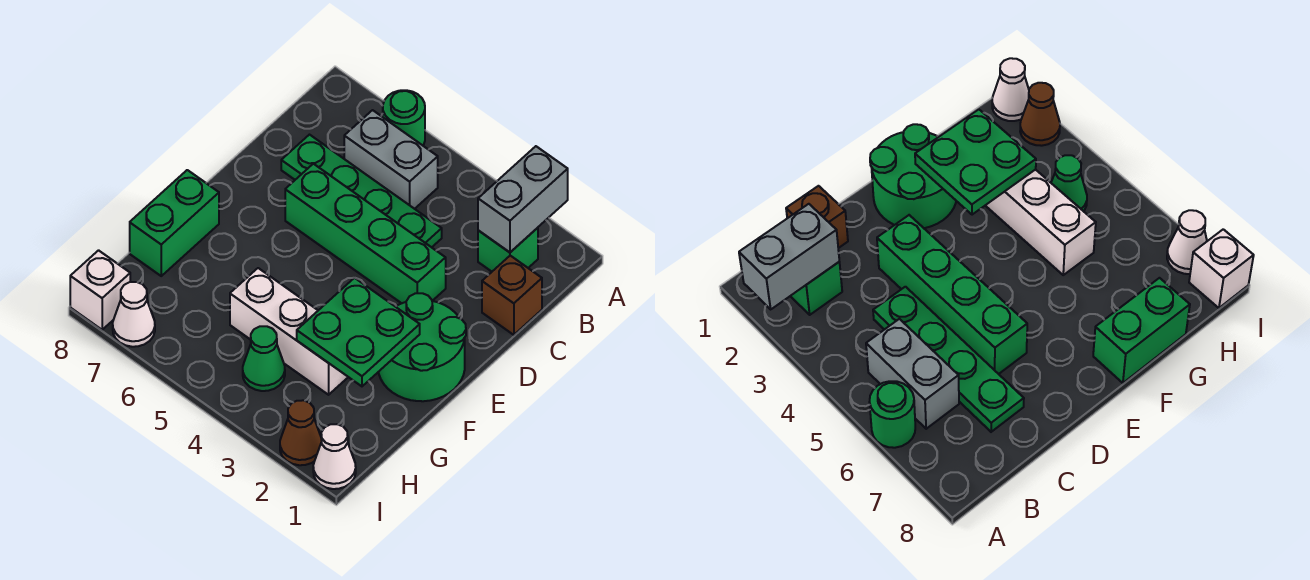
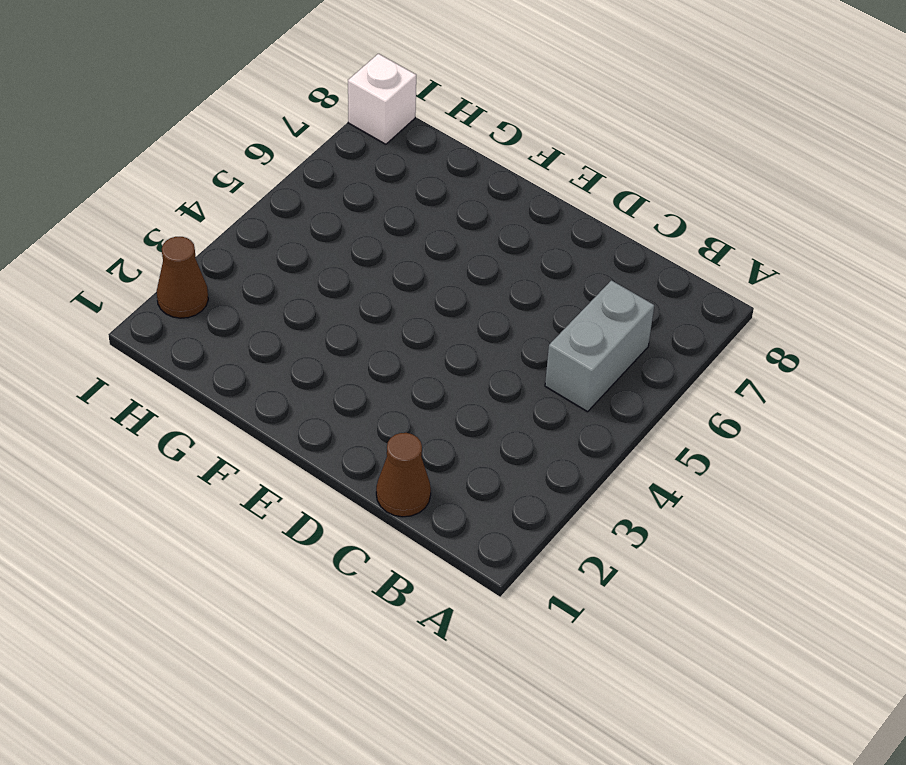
brown cone C1 level 1 -> brown brick C1 level 1
none -> green round brick A6 level 1
none -> green brick B2 level 1
none -> green plate C4:C7 level 1

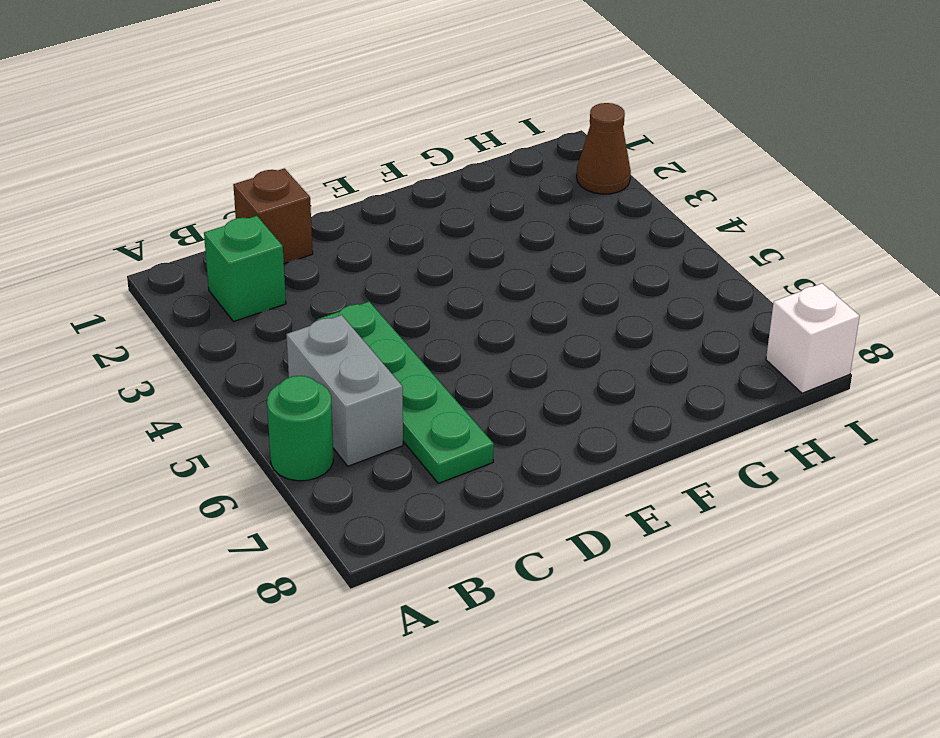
none -> green brick D3:D6 level 1
none -> green round brick E1:F2 level 1
none -> green brick F8:G8 level 1

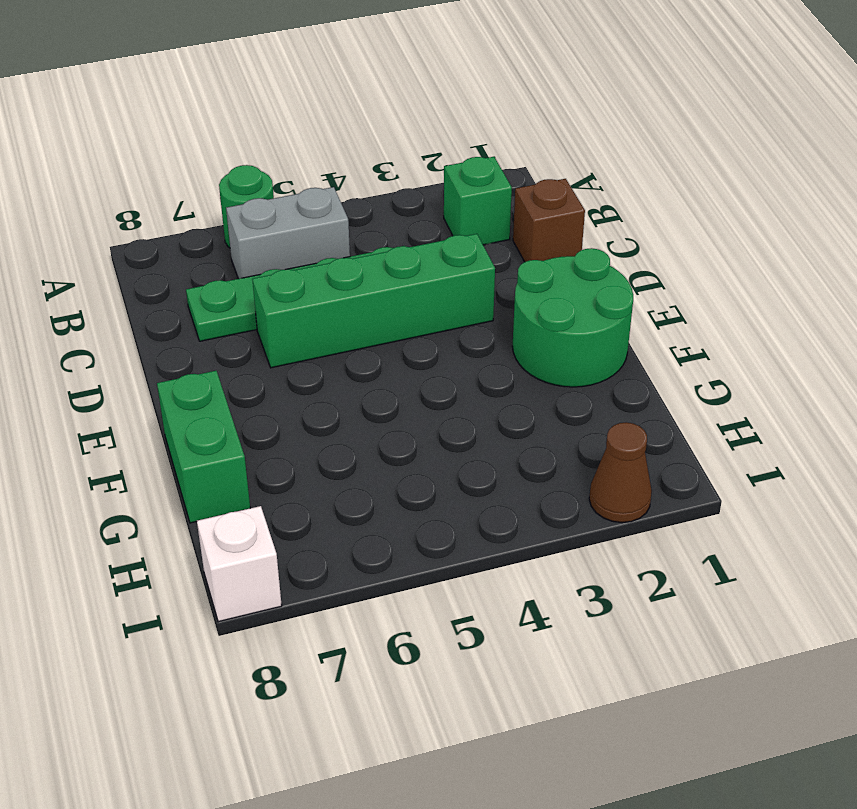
none -> white brick G3:G5 level 1
none -> green cone H4 level 1
none -> white cone I1 level 1

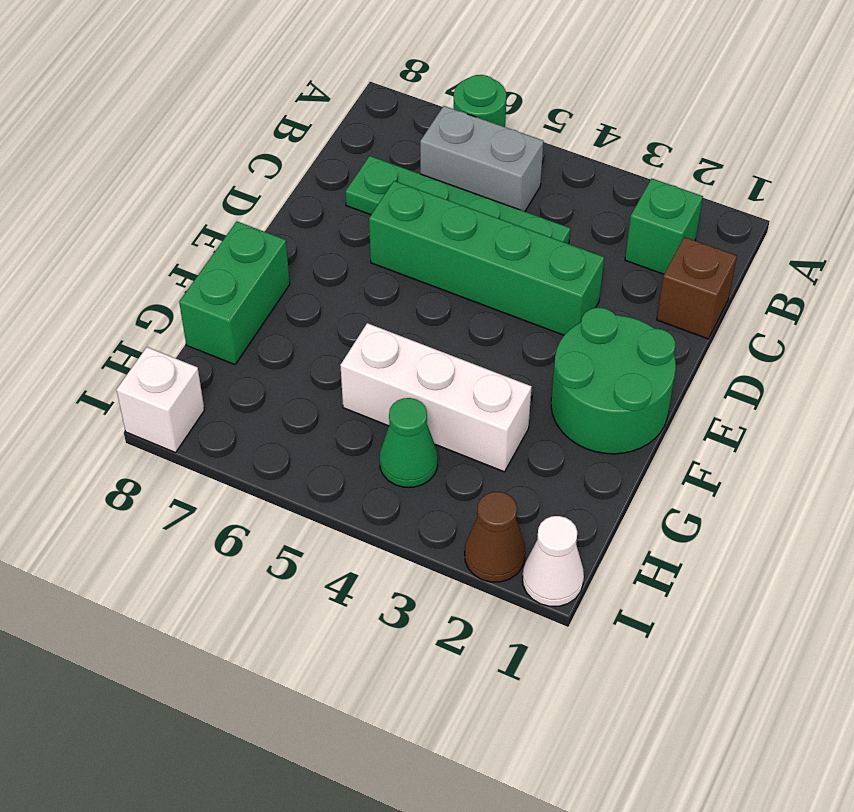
none -> white cone I7 level 1
none -> grey brick A2:B2 level 2
none -> green plate F2:G3 level 2

